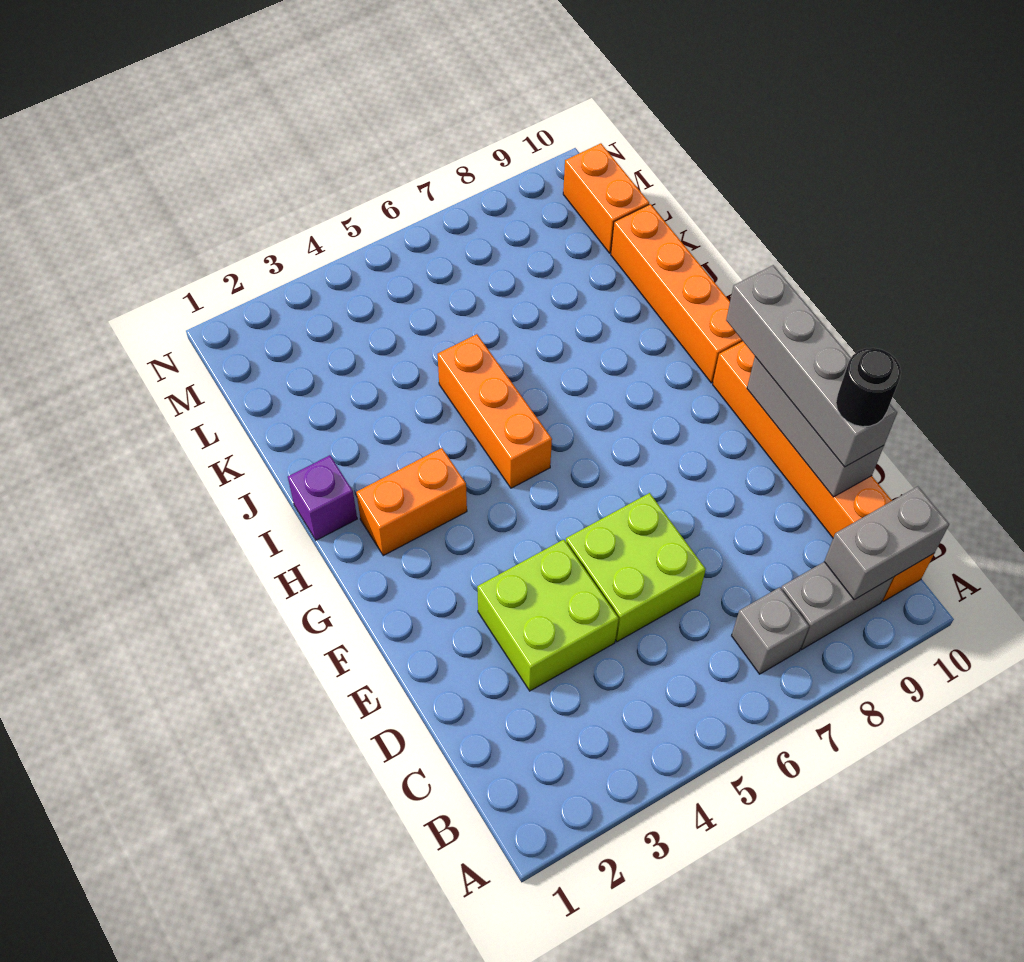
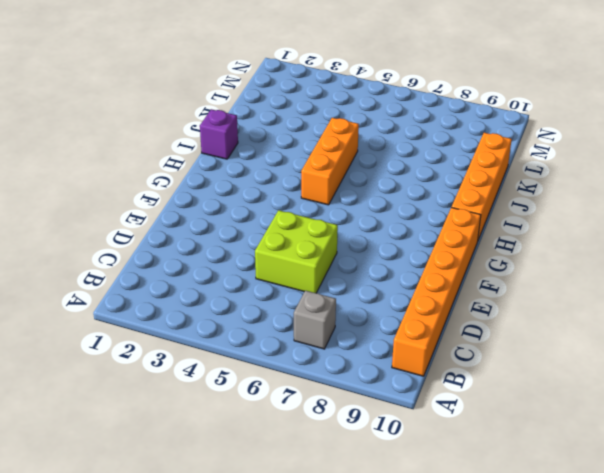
none -> grey brick B8:B9 level 1
none -> lime brick D3:E4 level 1
none -> orange brick H2:H3 level 1

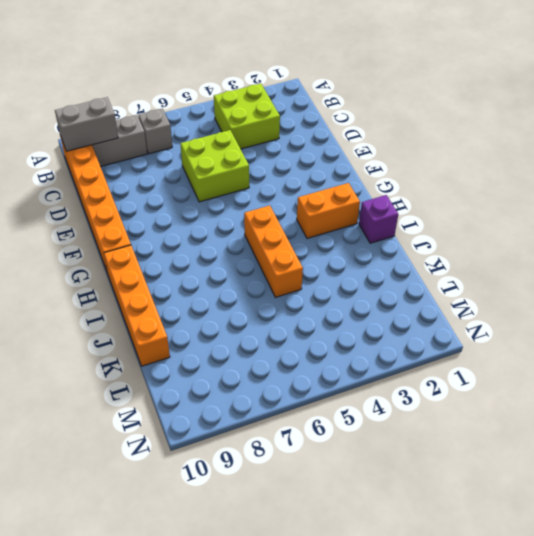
lime brick B3:C4 level 1 -> lime brick D3:E4 level 1
none -> orange brick L10:M10 level 1
none -> grey brick D10:F10 level 2
none -> grey brick D10:G10 level 3

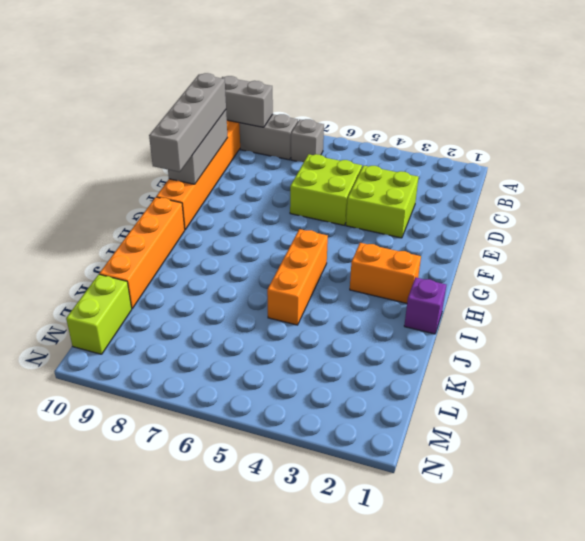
lime brick L10:M10 level 1 -> orange brick L10:M10 level 1
none -> black round brick D10 level 4

